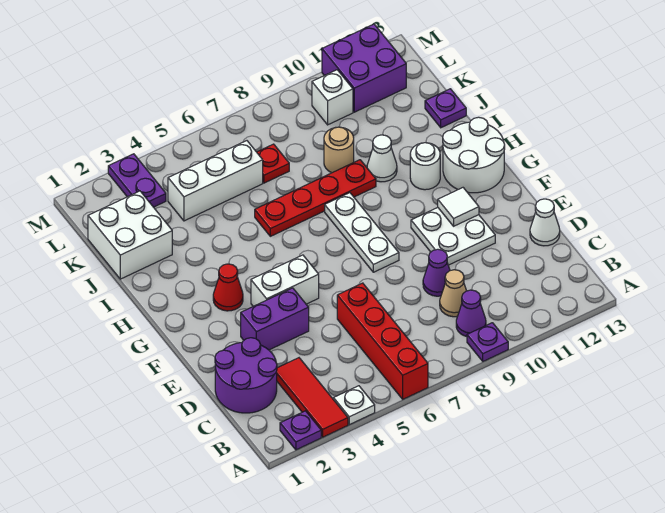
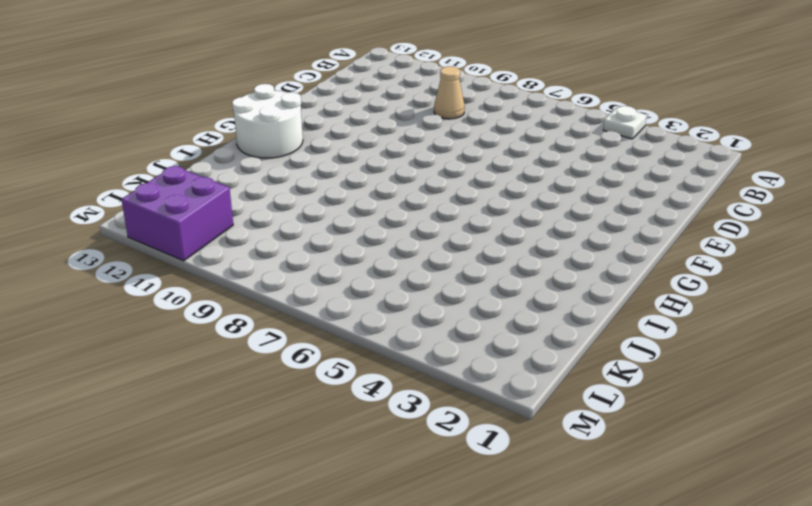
none -> purple plate A2 level 1
none -> red tile A3:C3 level 1
none -> red brick A6:D6 level 1

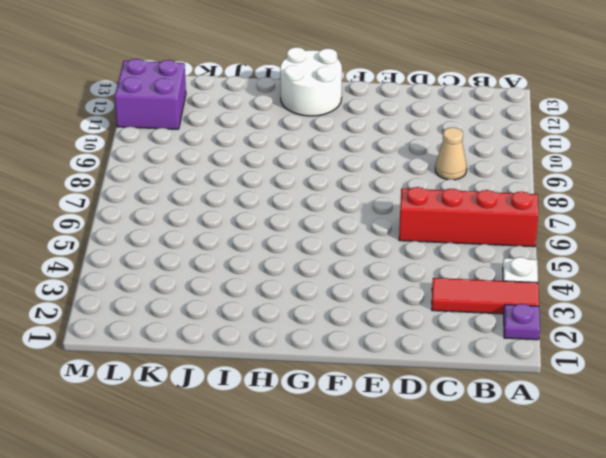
none -> purple plate A9 level 1
none -> purple cone B9 level 1
none -> purple round brick C1:D2 level 1

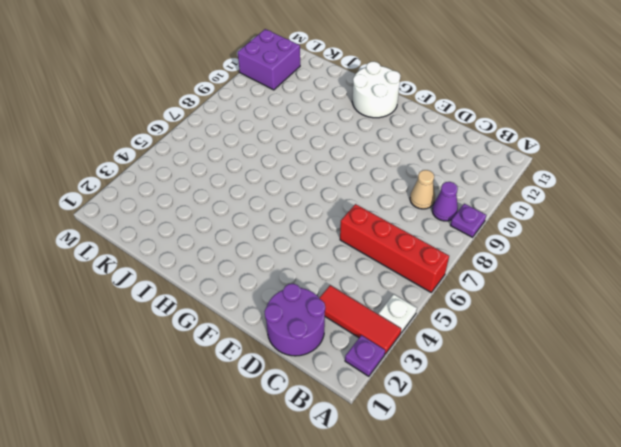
none -> purple cone D9 level 1
none -> white cone D13 level 1
none -> purple brick E3:E4 level 1

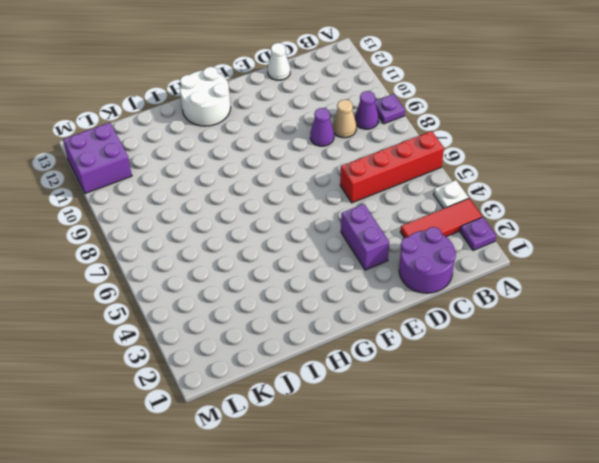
none -> white plate E10:F11 level 1
none -> white brick F4:F5 level 1
none -> white plate F8:H8 level 1

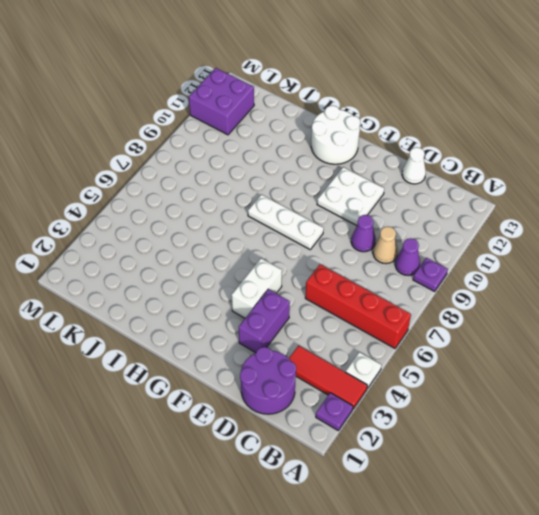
none -> red cone G3 level 1
none -> white round brick H11 level 1
none -> red plate I6:I9 level 1

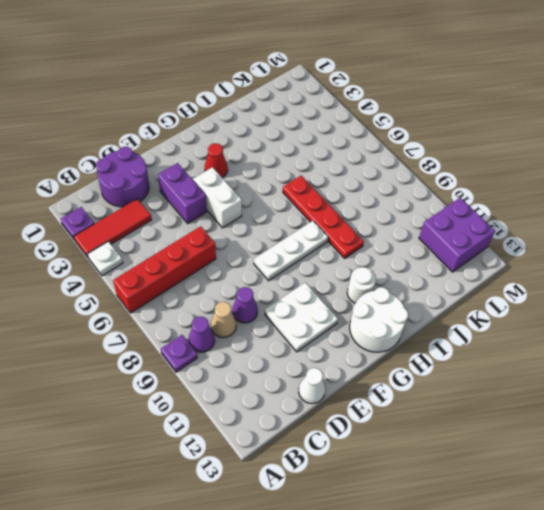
none -> white cone I10 level 1
none -> white brick J1:K2 level 1
none -> tan round brick J9 level 1

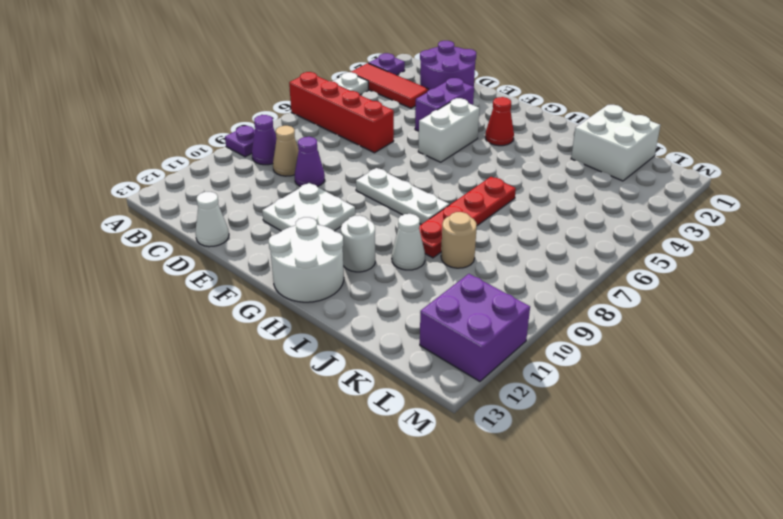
none -> purple plate J13 level 1
none -> white brick K4:K6 level 1
none -> red plate K7 level 1

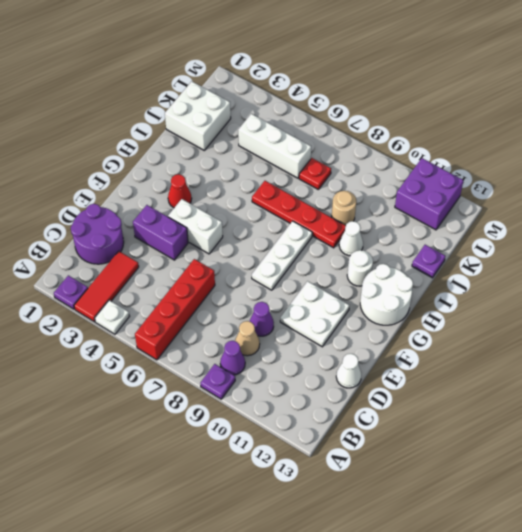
none -> purple plate L3:M3 level 1
none -> white brick L10 level 1
none -> white tile F11 level 2

